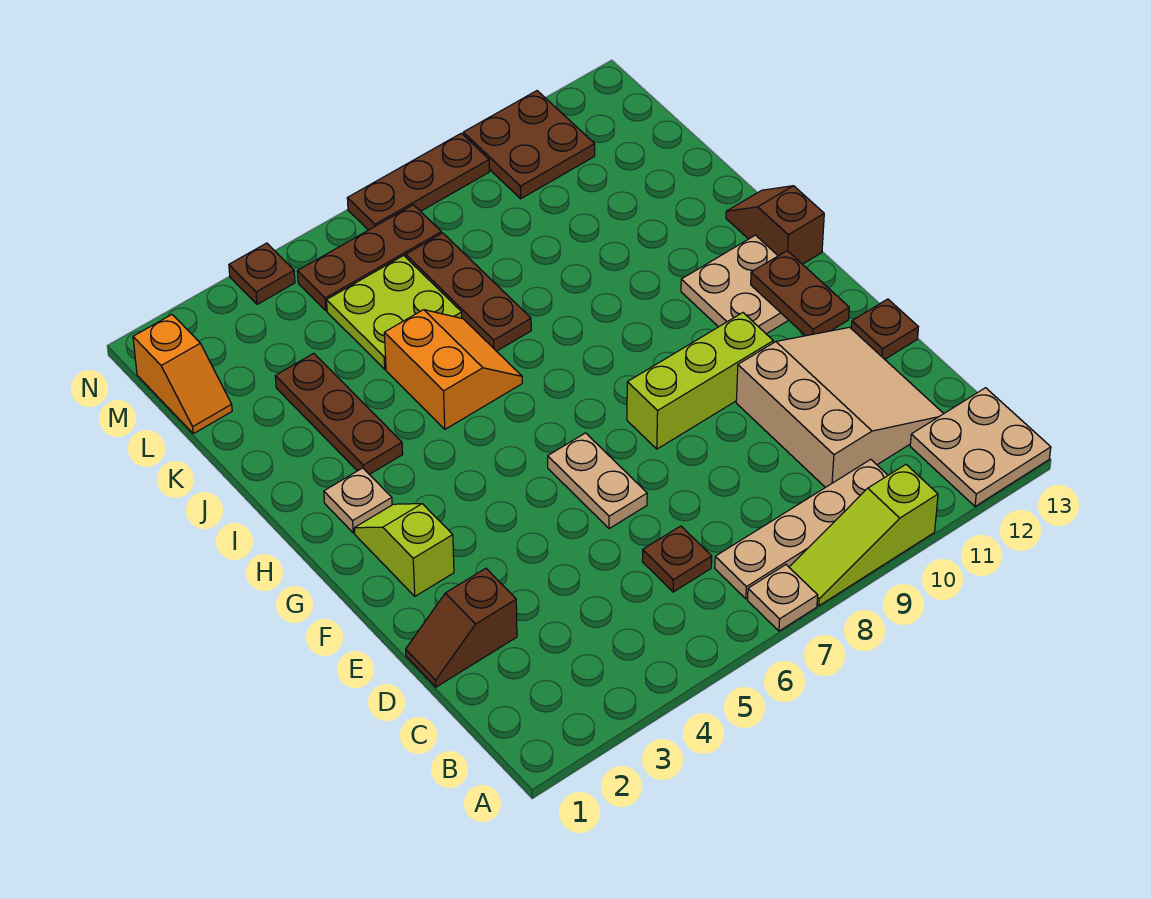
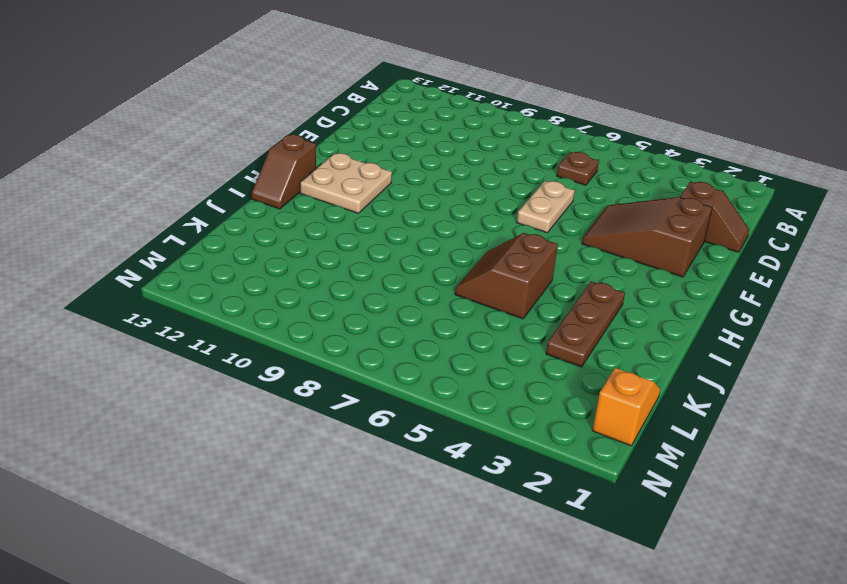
brown slope E2:F4 level 1 top 2 -> lime slope F2:G2 level 1 top F
brown slope I5:J6 level 1 top 5 -> orange slope I5:J6 level 1 top 5
none -> tan plate A7 level 1
none -> lime slope A8:A10 level 1 top 10
none -> tan plate A12:B13 level 1

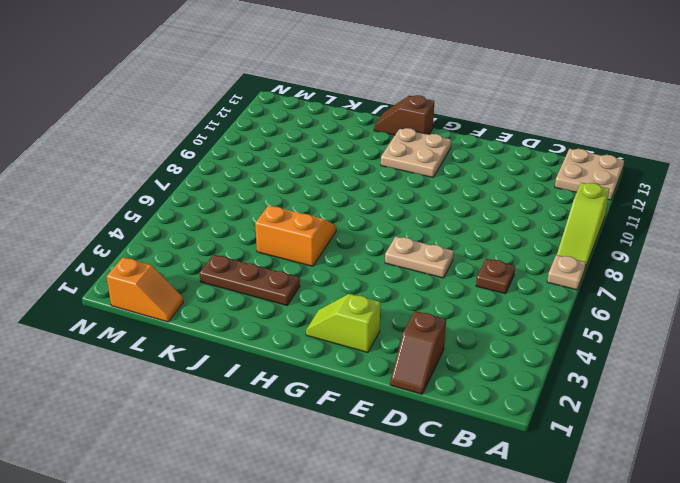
none -> tan plate B7:B10 level 1
none -> tan slope C10:E12 level 1 top 10
none -> brown plate E13 level 1

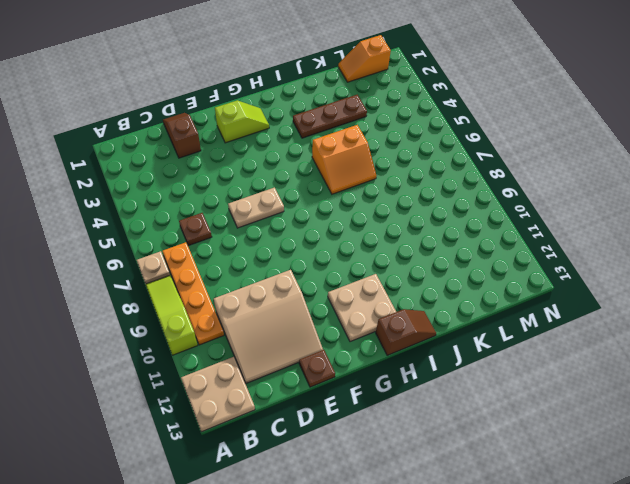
orange plate B7:B10 level 1 -> tan plate B7:B10 level 1
none -> lime brick F8:F10 level 1
none -> tan plate H2 level 1
none -> brown plate J7:L7 level 1

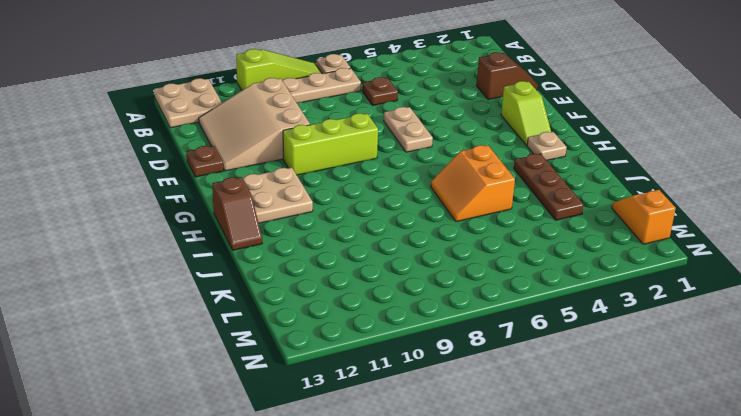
none -> brown plate J7:L7 level 1
none -> lime plate K5:L6 level 1
none -> brown plate M5:M7 level 1

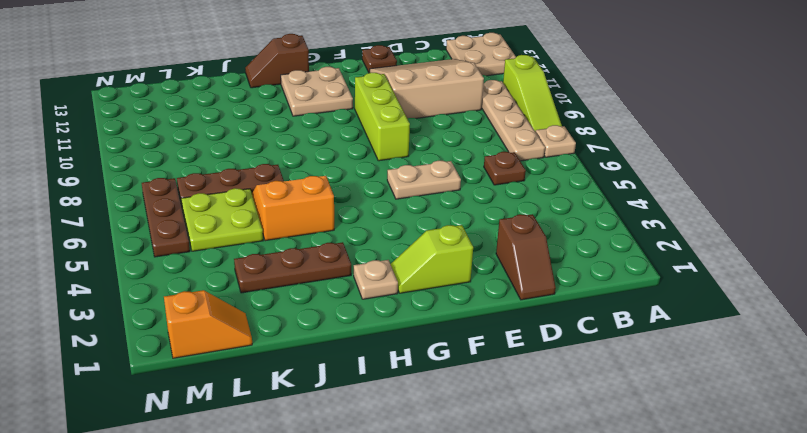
none -> brown plate M10:N11 level 1
none -> brown plate N4 level 1
none -> brown plate N7:N9 level 1

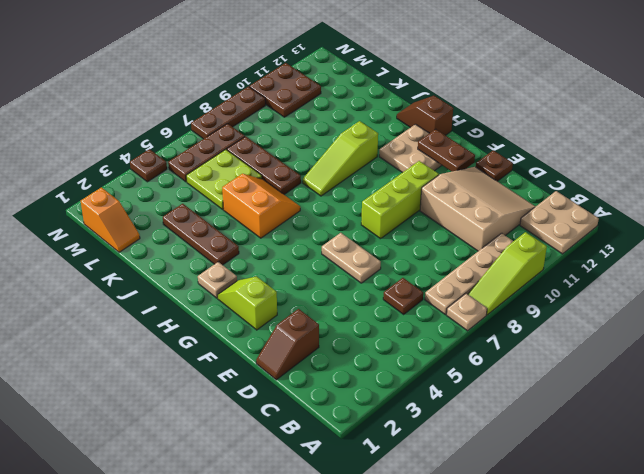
lime slope I8:I10 level 1 top 10 -> none

